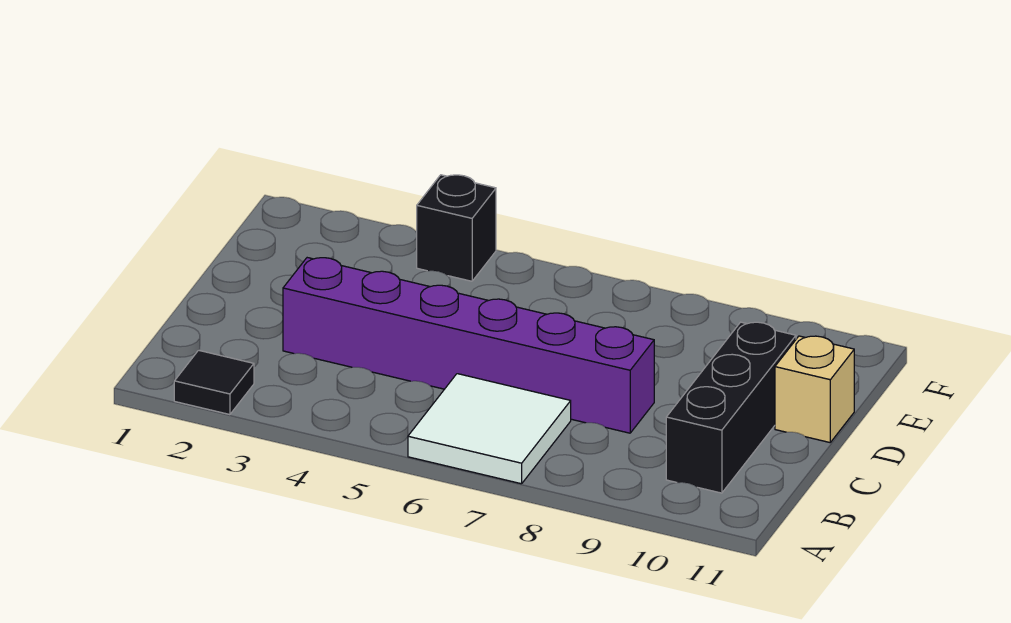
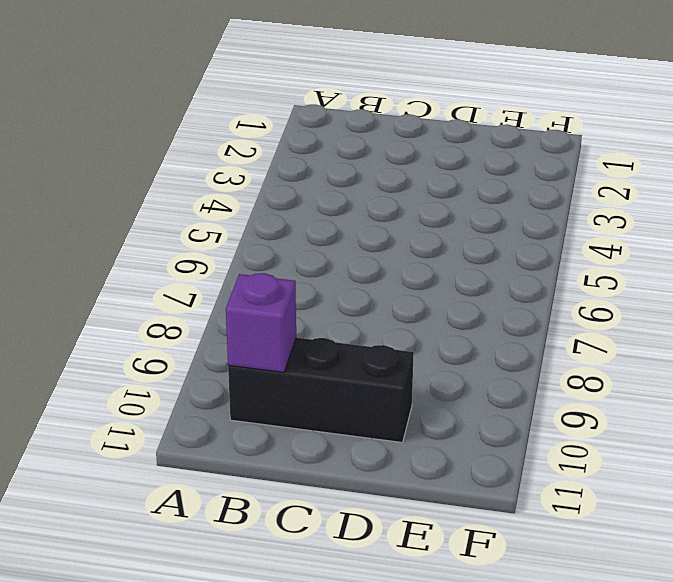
purple brick B10 level 2 -> none
none -> black tile A2 level 1
none -> white tile A6:B7 level 1

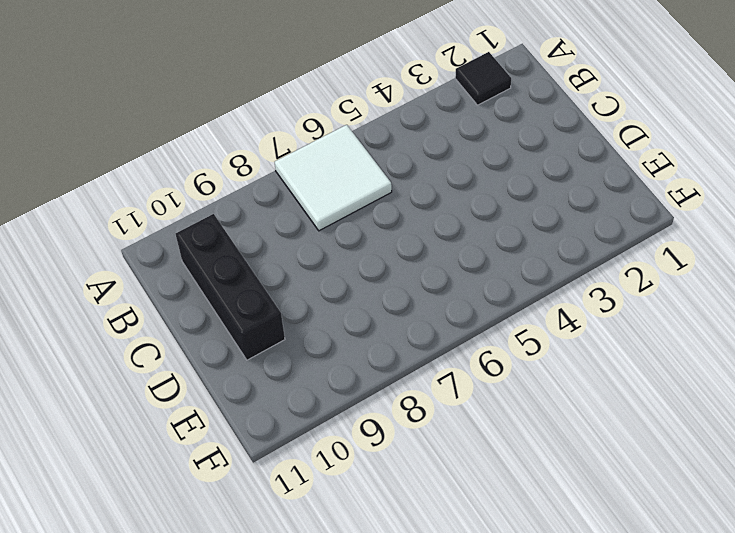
none -> purple brick C3:C8 level 1
none -> tan brick D11 level 1

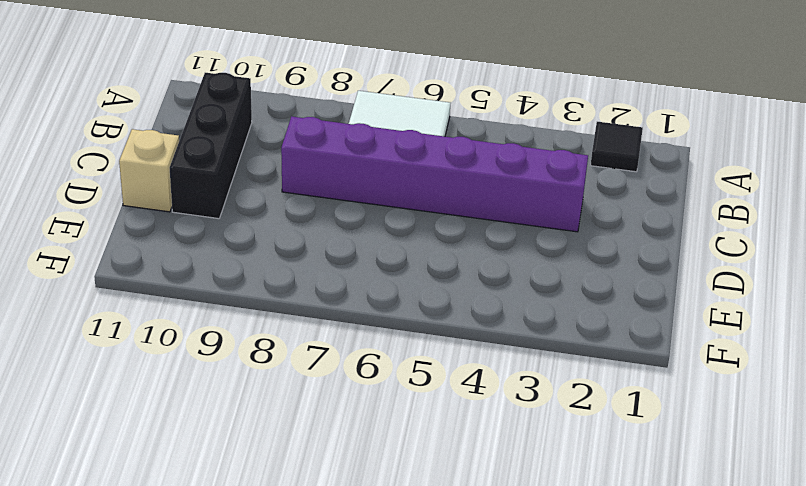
none -> black brick F4 level 1

